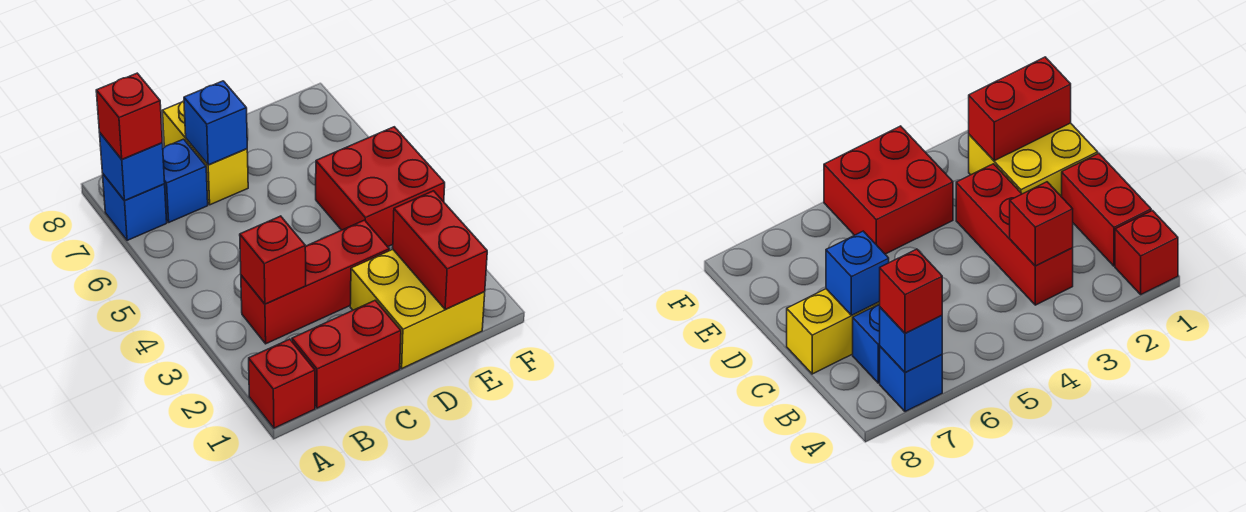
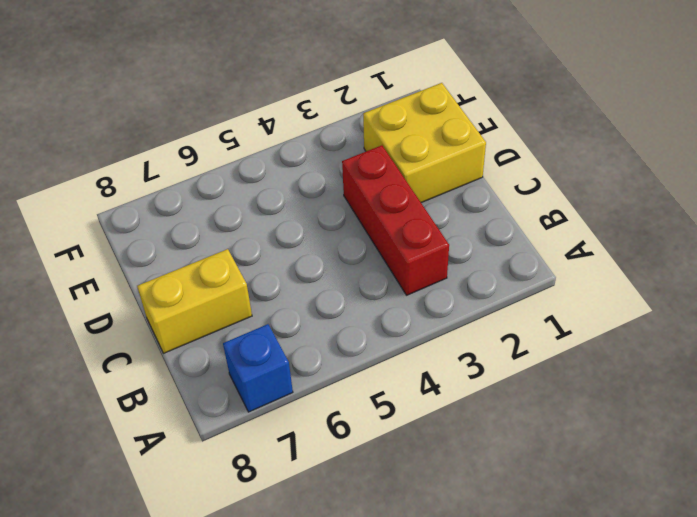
none -> red brick A1 level 1
none -> red brick B1:C1 level 1
none -> blue brick B7 level 1

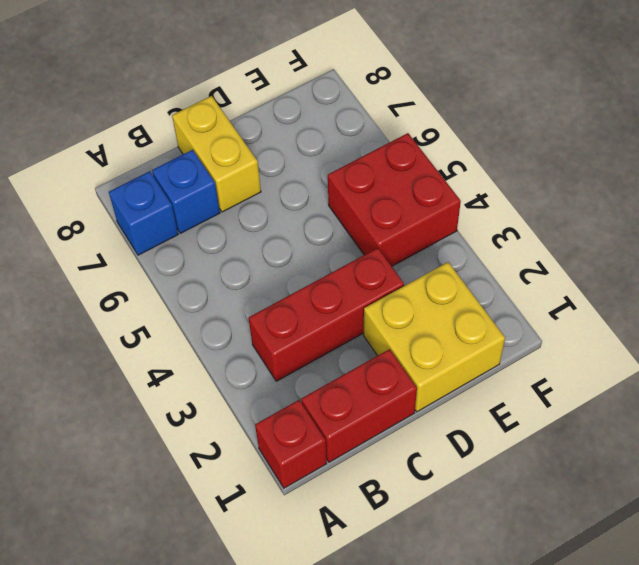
none -> blue brick A7 level 2
none -> red brick B3 level 2
none -> blue brick C7 level 2

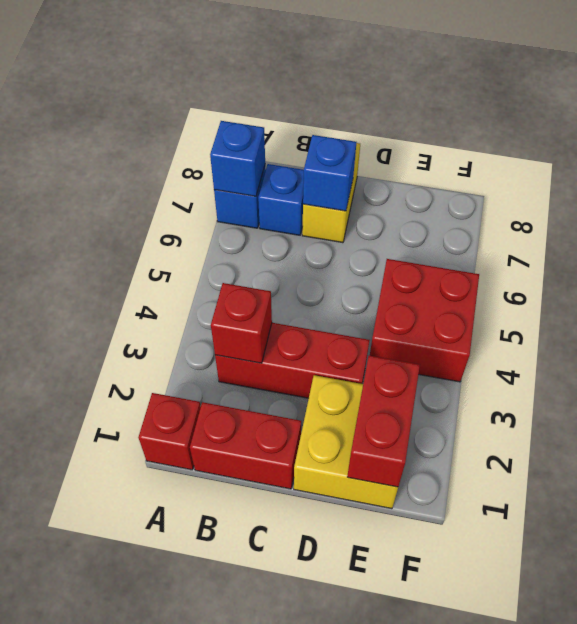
none -> red brick A7 level 3

